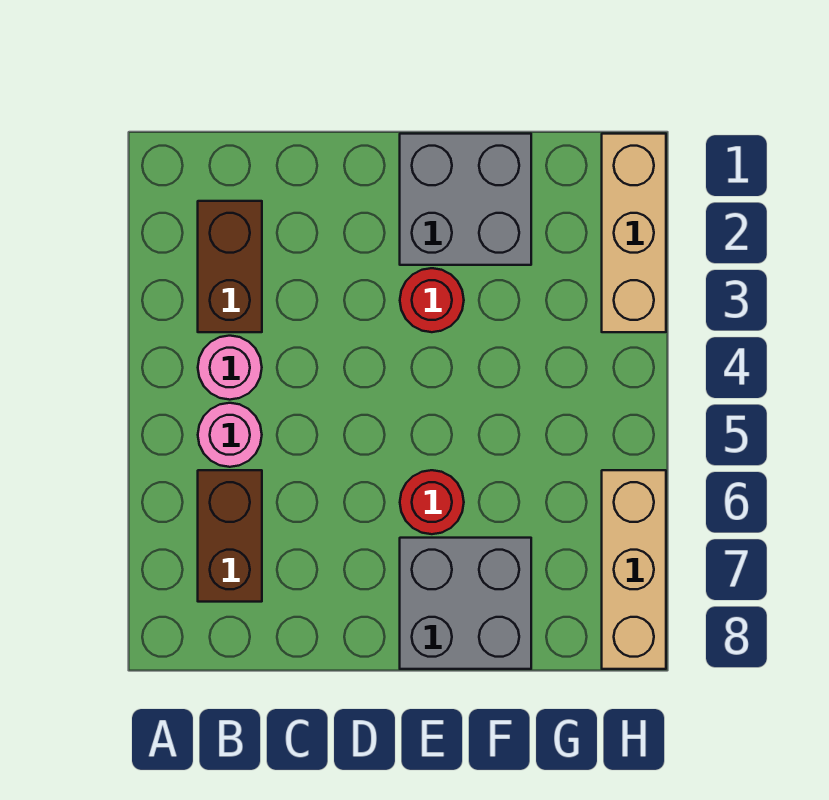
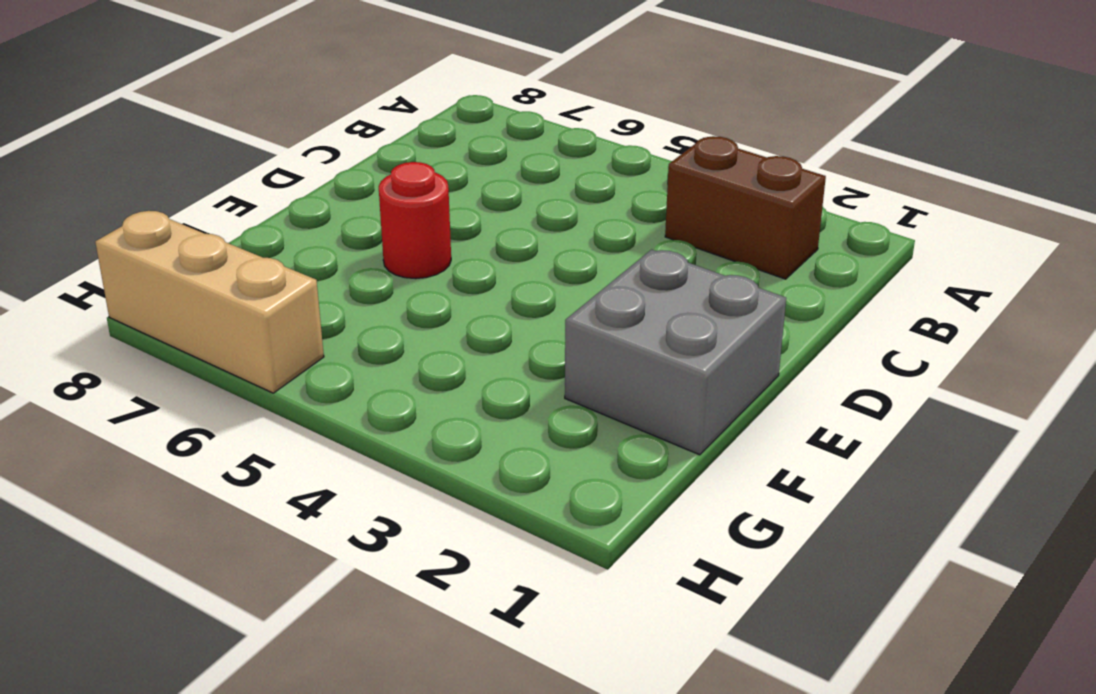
none -> pink round brick B4 level 1
none -> pink round brick B5 level 1

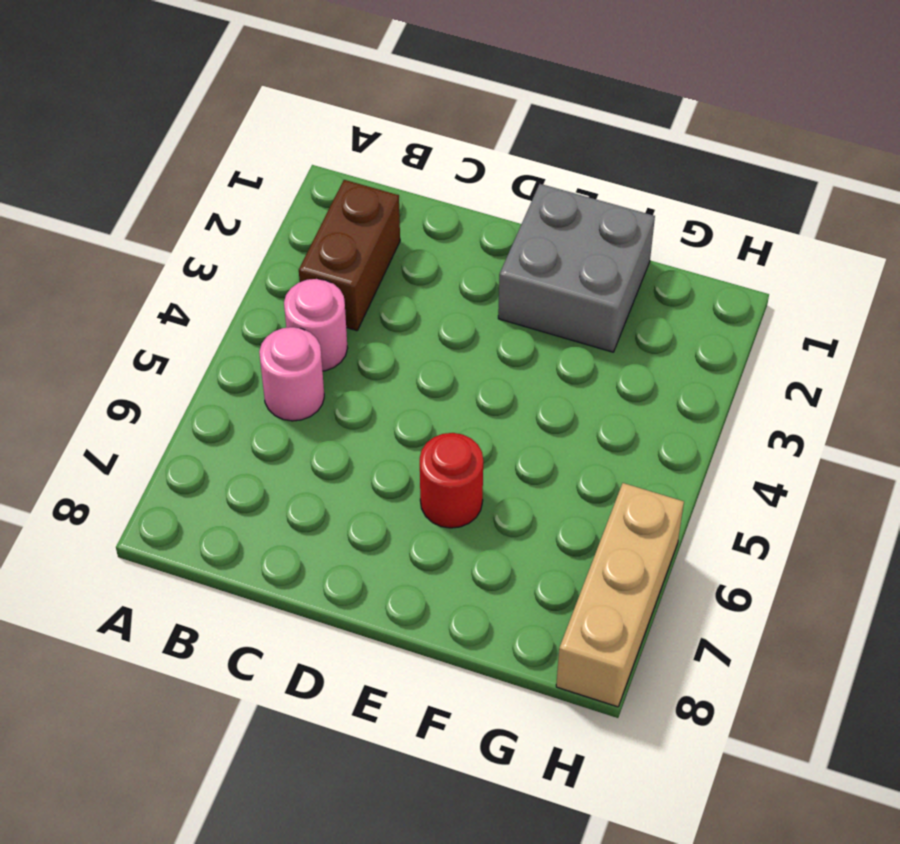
none -> brown brick B6:B7 level 1
none -> red round brick E3 level 1

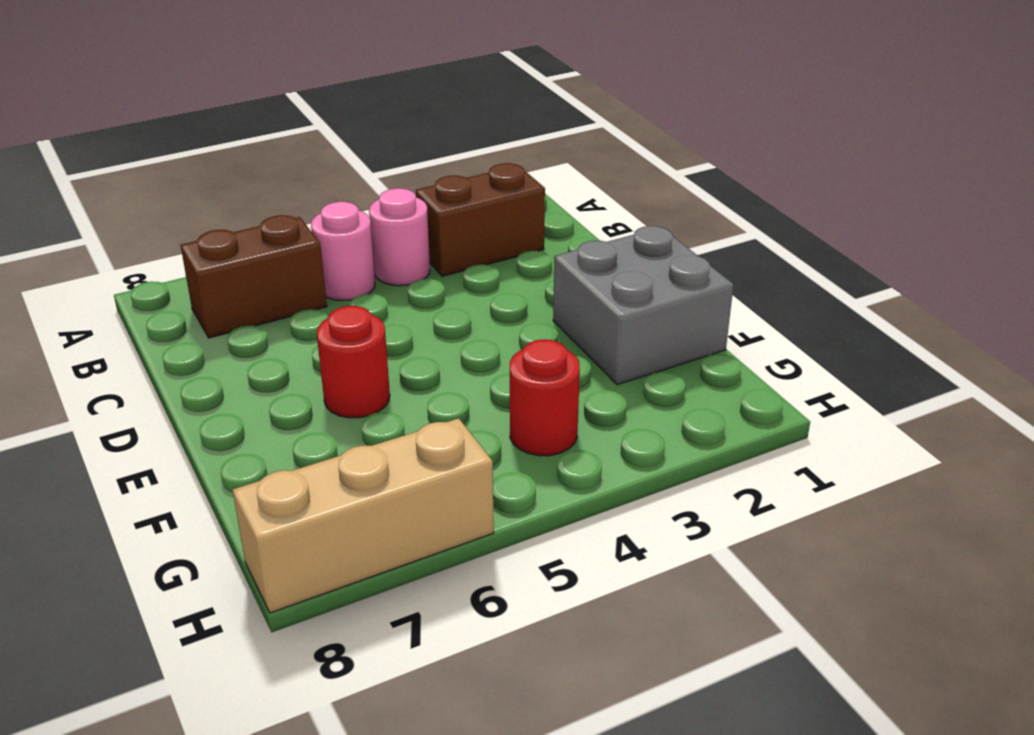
red round brick G4 level 1 -> red round brick E3 level 1
none -> grey brick E7:F8 level 1
none -> tan brick H1:H3 level 1

